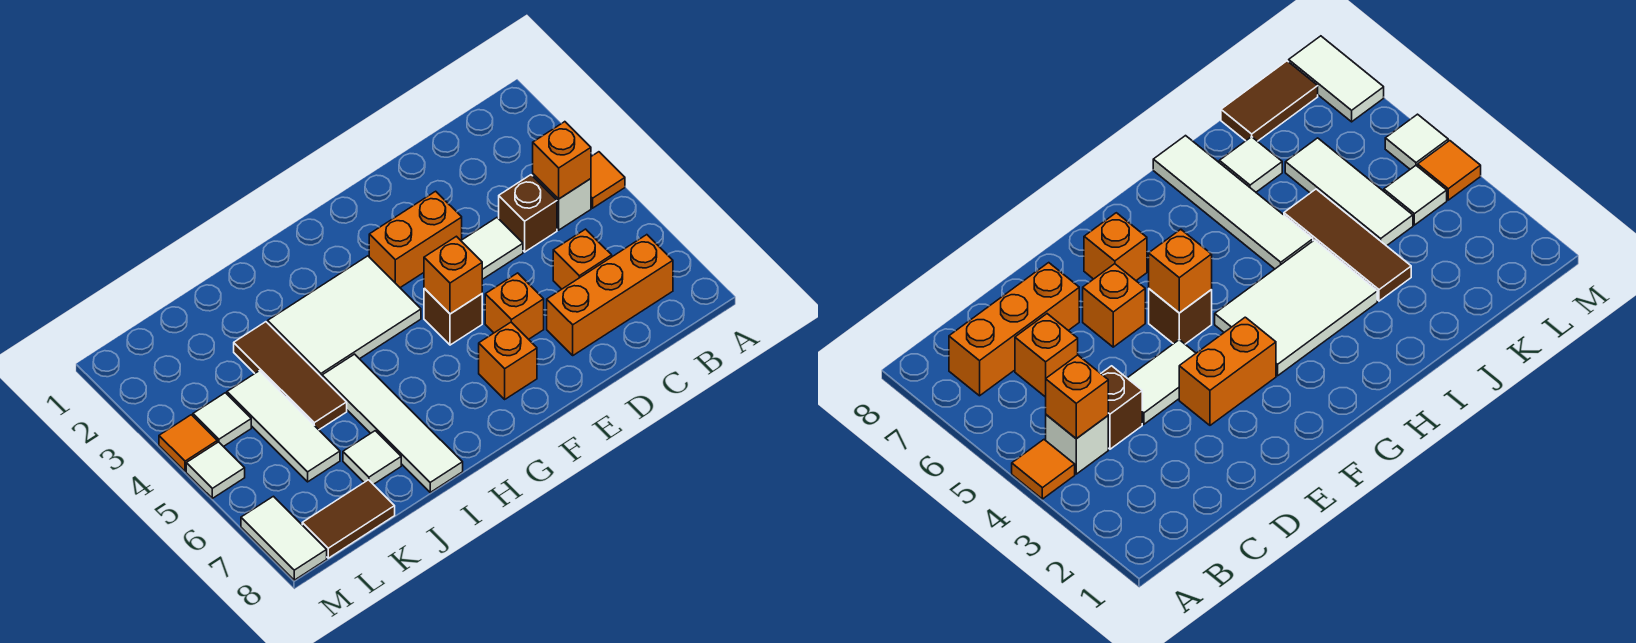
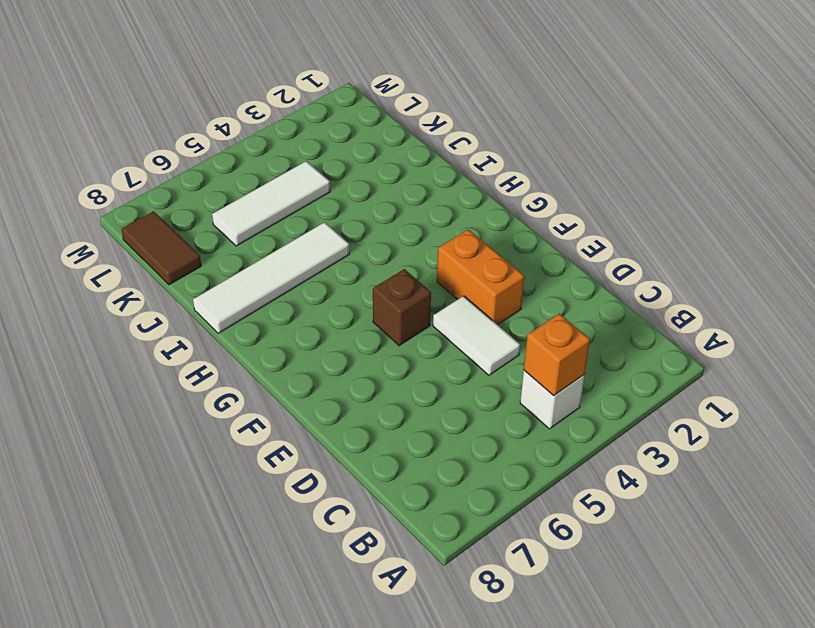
none -> orange tile A4 level 1
none -> orange brick B7:D7 level 1
none -> brown brick C4 level 1

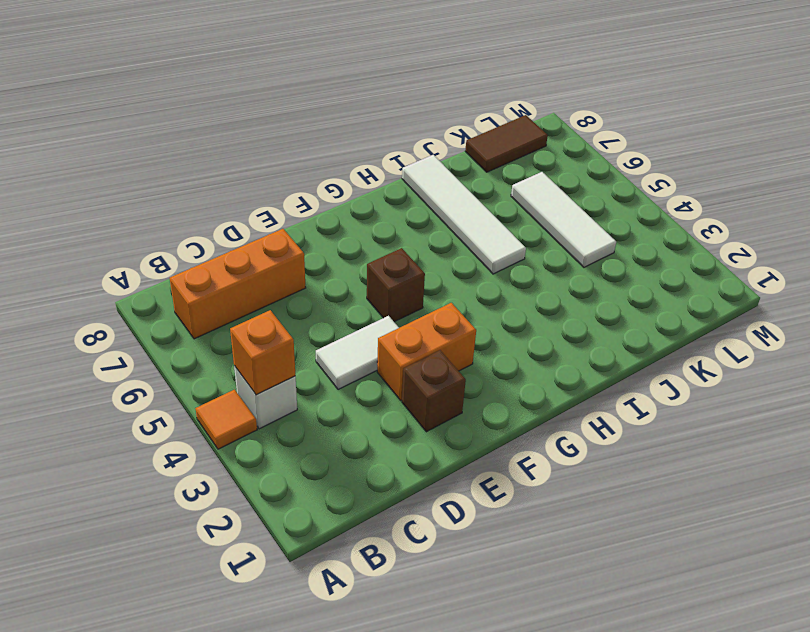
brown brick E2 level 1 -> brown brick C4 level 1
none -> orange brick C6 level 1
none -> orange brick E6 level 1
none -> orange brick F7 level 1

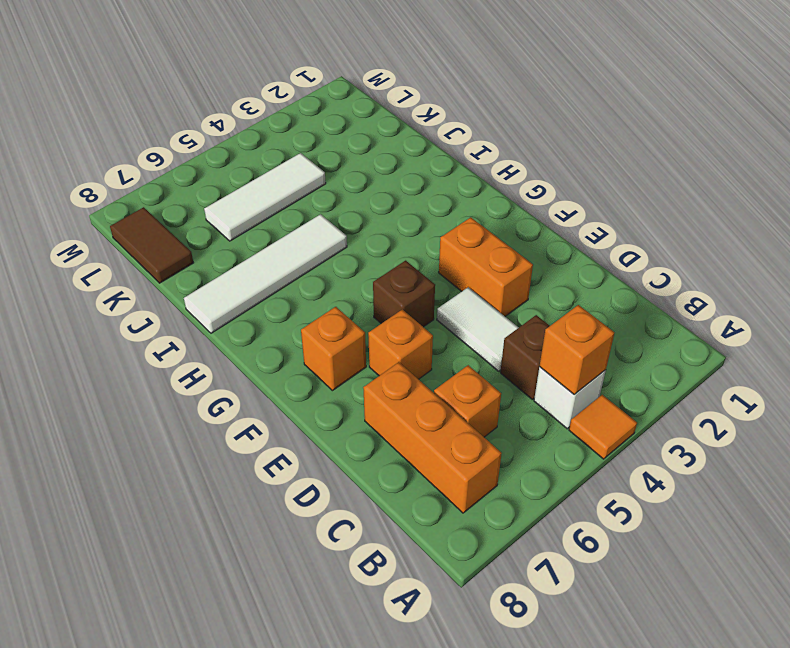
none -> white tile G3:I4 level 1
none -> brown tile J3:J5 level 1
none -> white tile J7 level 1

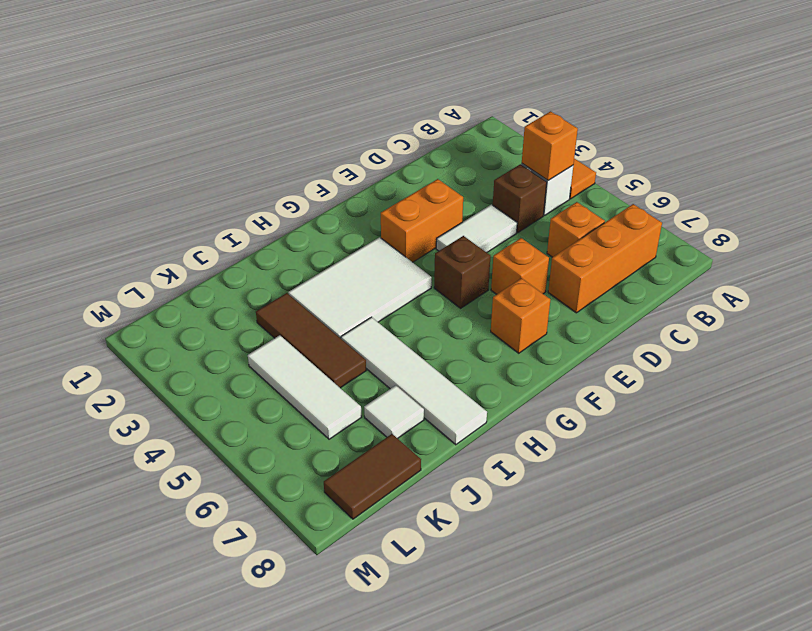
none -> white tile L4 level 1
none -> orange tile M4 level 1
none -> white tile M5 level 1

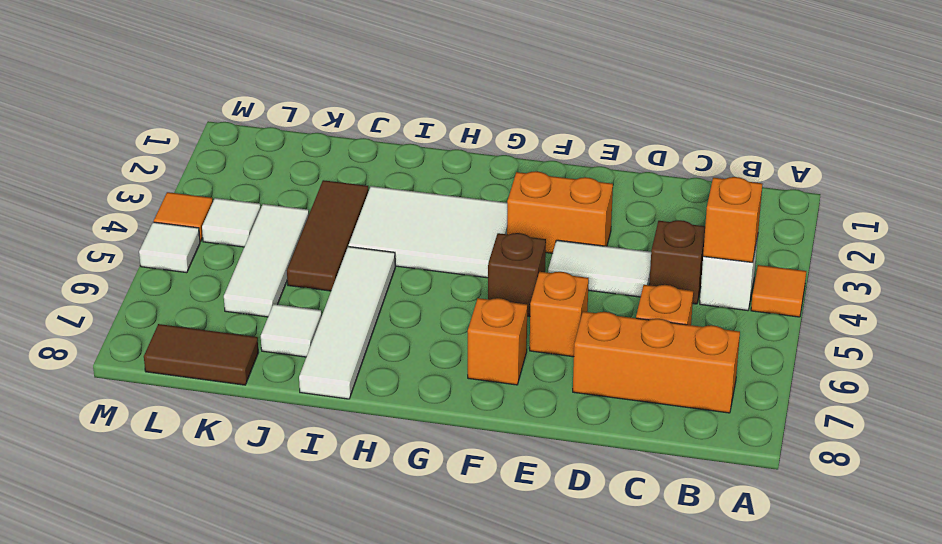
none -> white tile M7:M8 level 1
none -> orange brick F5 level 2

